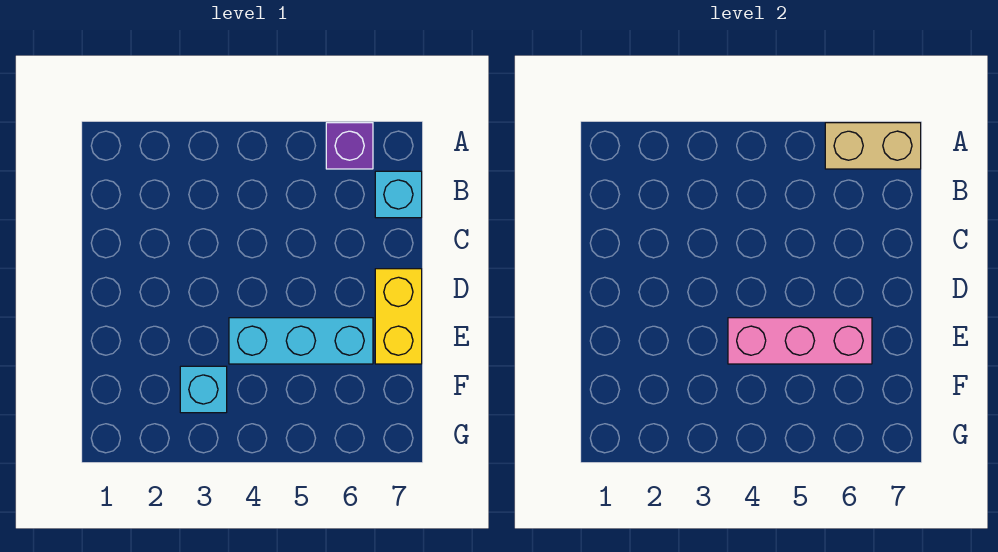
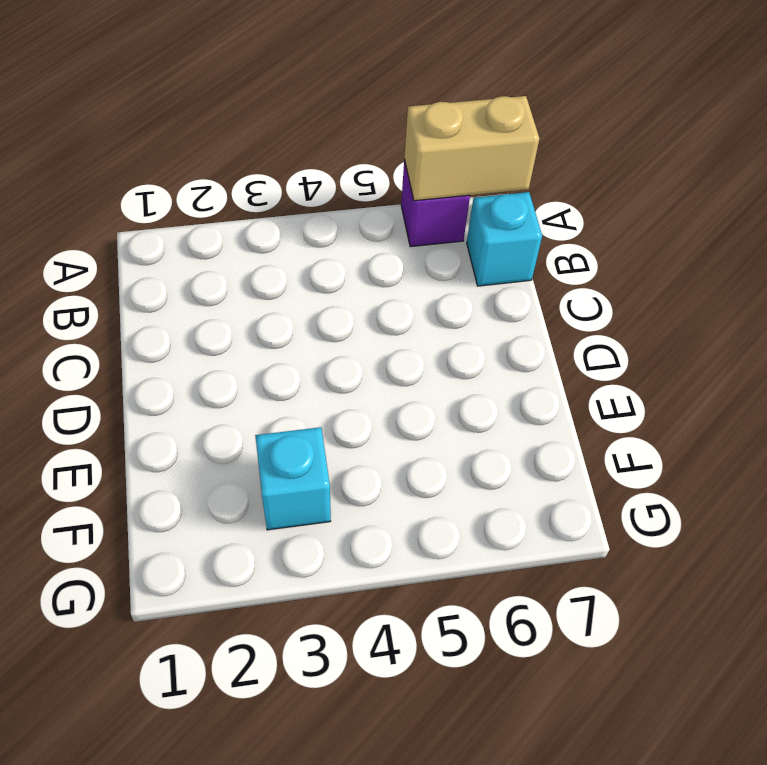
none -> yellow brick D7:E7 level 1
none -> cyan brick E4:E6 level 1

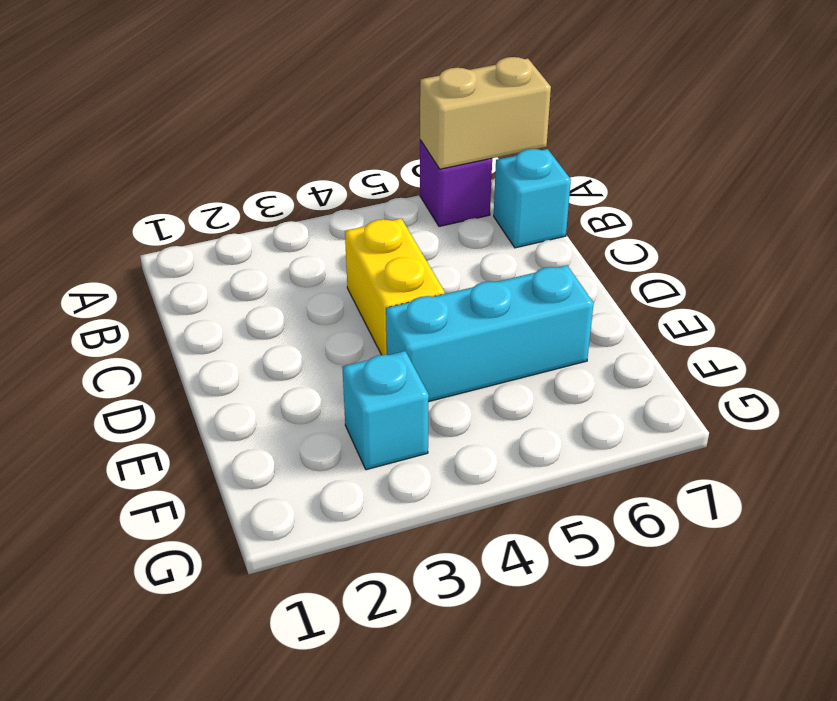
yellow brick C4:D4 level 1 -> yellow brick D7:E7 level 1
none -> pink brick E4:E6 level 2

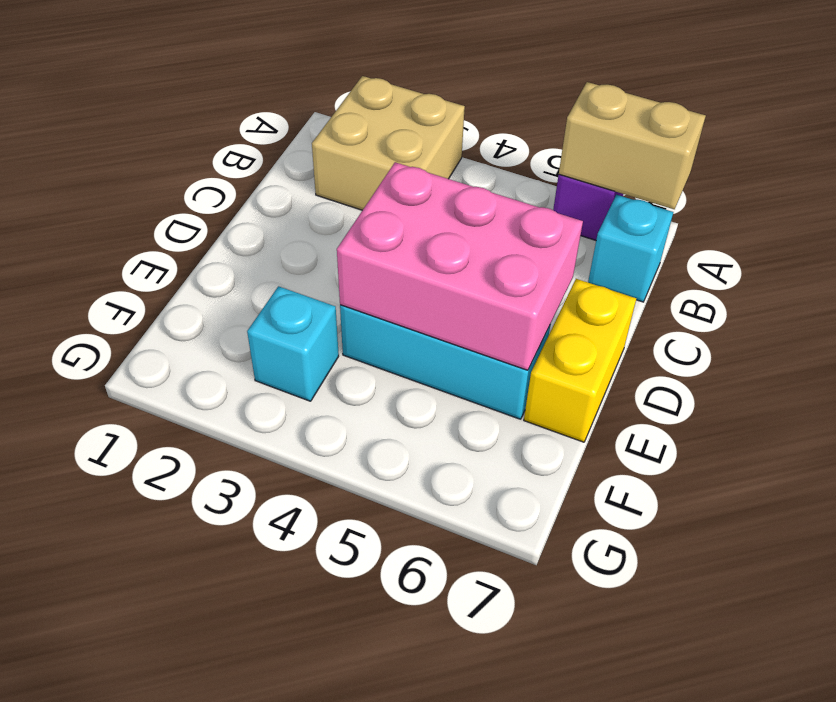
tan brick A2:B3 level 1 -> none
pink brick D4:E6 level 2 -> pink brick E4:E6 level 2

